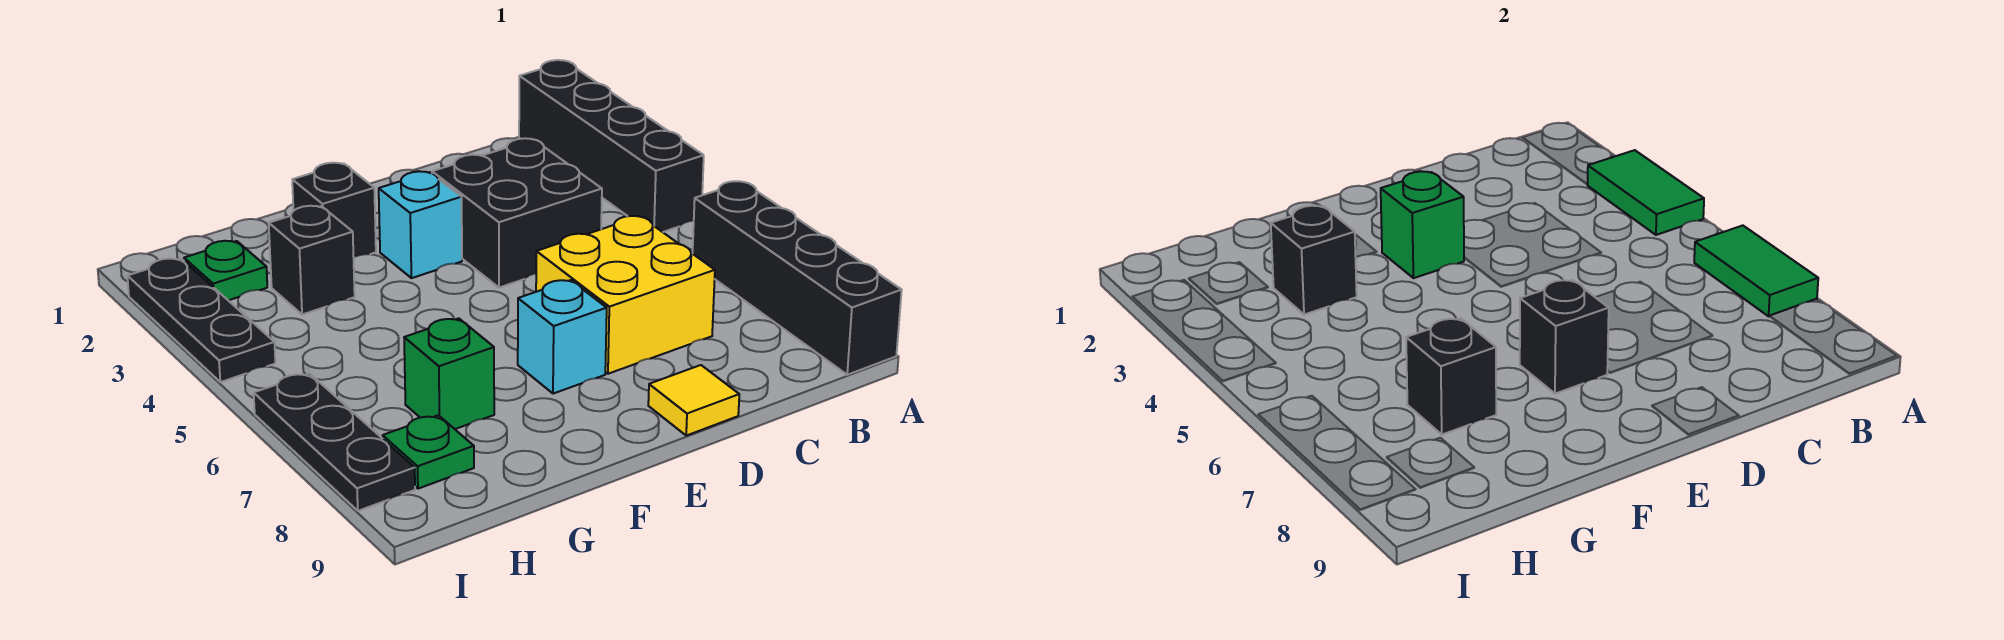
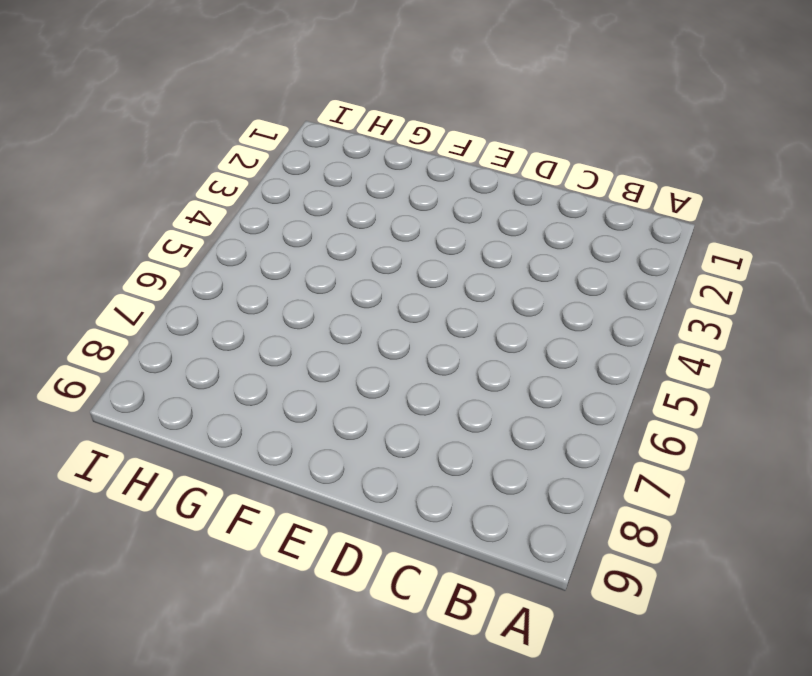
none -> black brick A1:A4 level 1
none -> black brick A6:A9 level 1
none -> black brick C3:D4 level 1

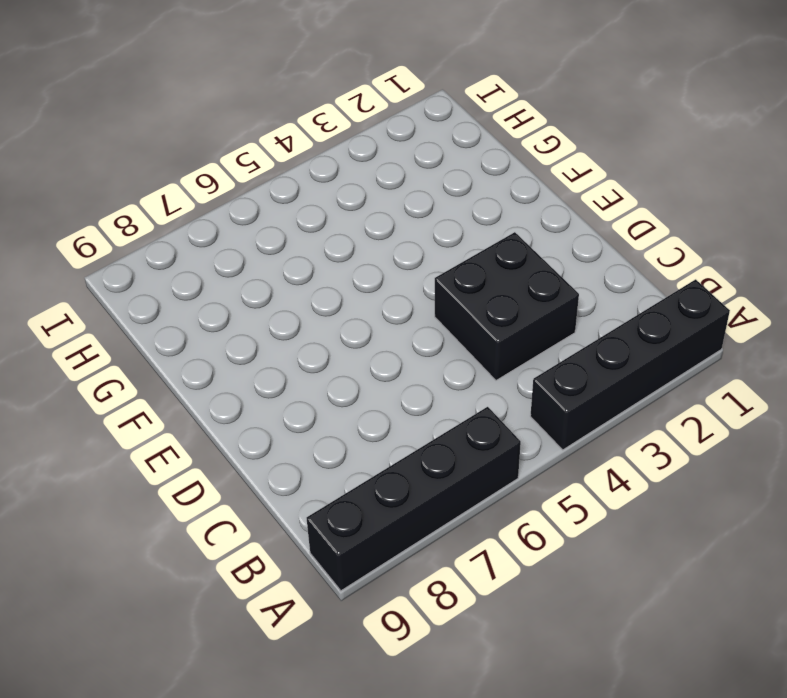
none -> yellow brick C6:D7 level 1
none -> yellow tile D9 level 1
none -> cyan brick E3 level 1

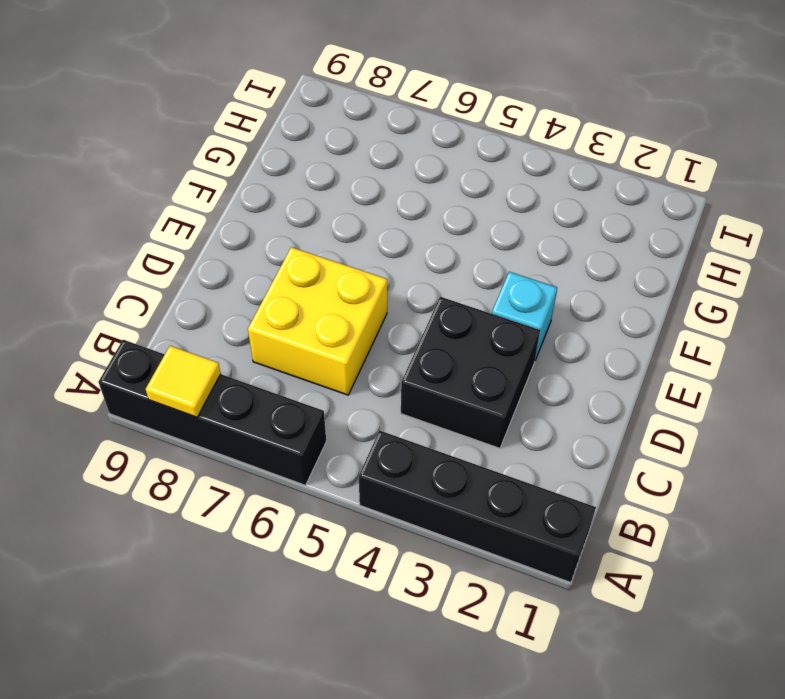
yellow tile A8 level 2 -> yellow tile D9 level 1
none -> cyan brick E7 level 1
none -> black brick F2 level 1
none -> black brick G3 level 1

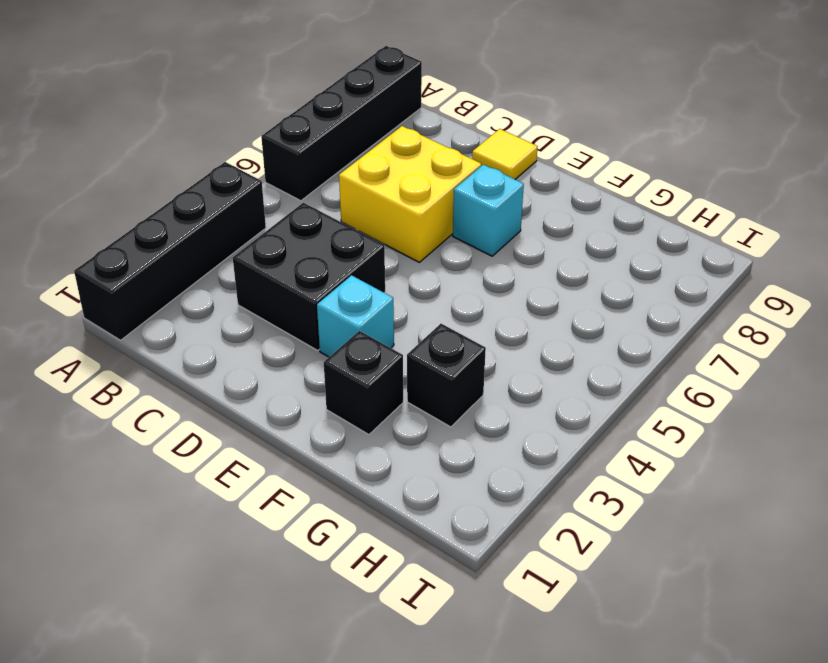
none -> green brick G7 level 1
none -> green plate H2 level 1
none -> green plate H8 level 1

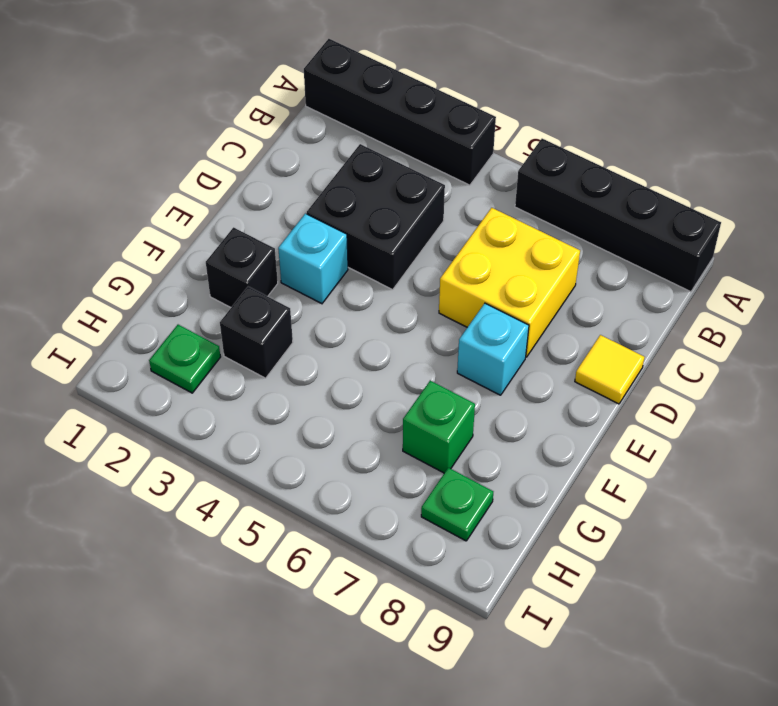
none -> black plate I2:I4 level 1
none -> black plate I6:I8 level 1
none -> green tile A3:A4 level 2

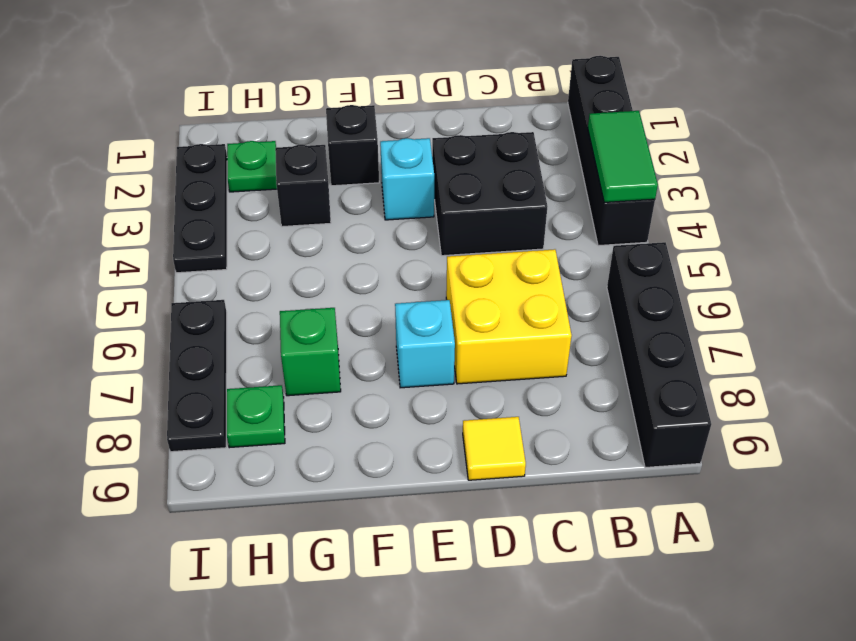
none -> green tile A6:A7 level 2
none -> green brick E3 level 2
none -> black brick E7 level 2

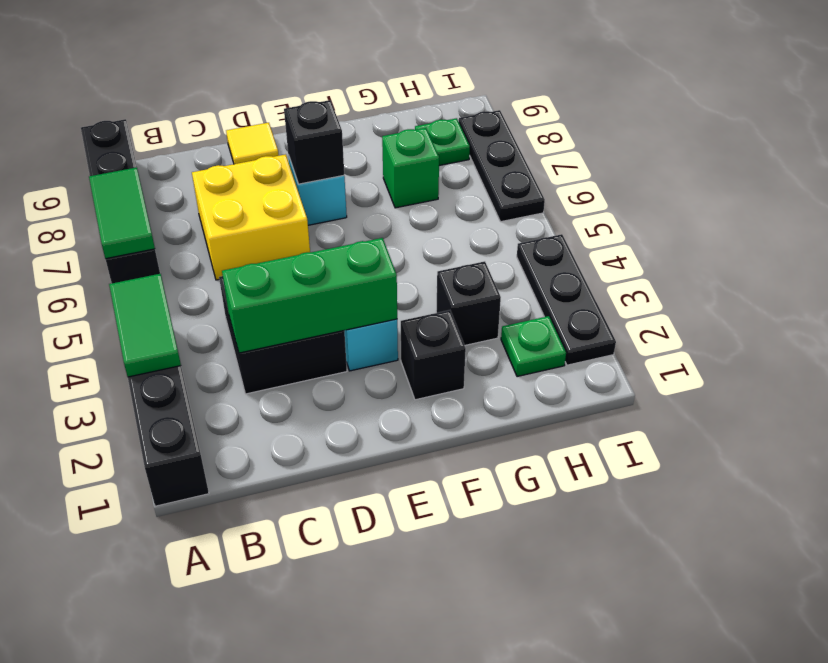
green brick C3:E3 level 2 -> green brick E3 level 2
none -> black brick G3 level 2
none -> black brick G7 level 2

